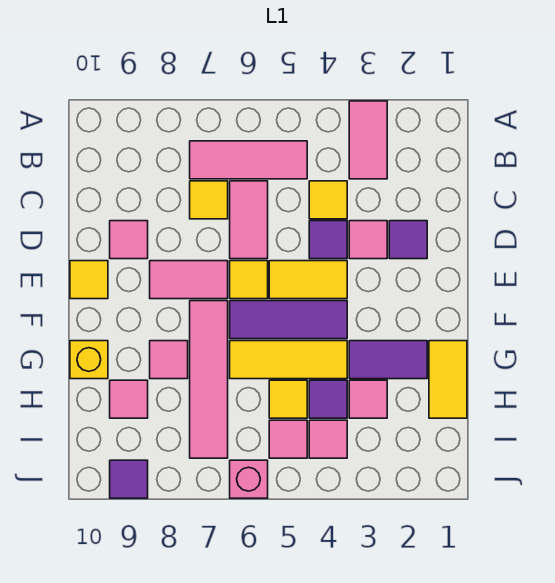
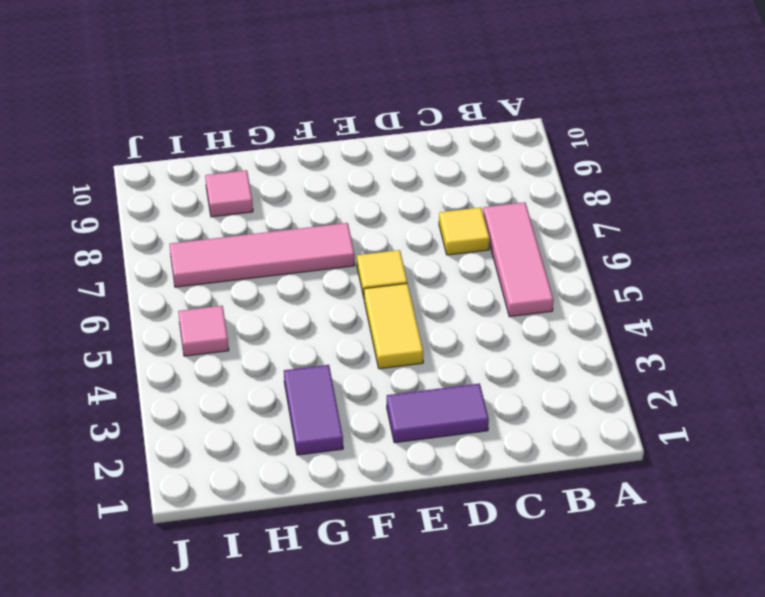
purple tile D2:E2 level 1 -> purple tile D2 level 1
none -> pink tile A3:B3 level 1
none -> yellow tile C4 level 1
none -> pink tile C6:D6 level 1

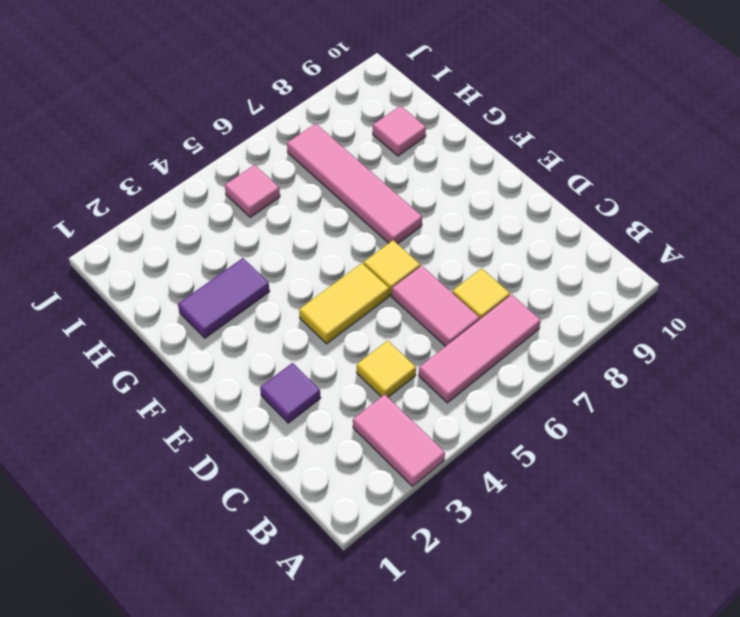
none -> pink tile D3 level 1
none -> purple tile D4 level 1
none -> pink tile D9 level 1

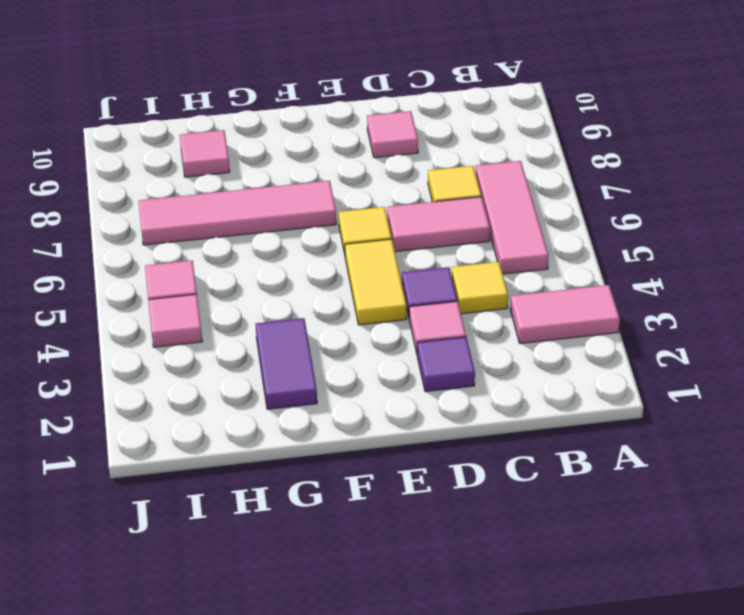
none -> pink tile E7:E8 level 1
none -> yellow tile E10 level 1
none -> purple tile F4:F6 level 1

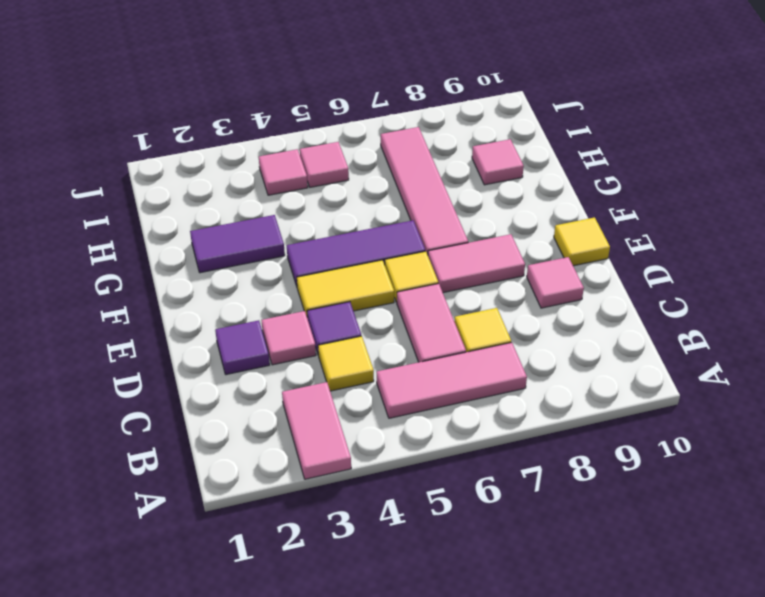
none -> yellow tile G1:H1 level 1
none -> yellow tile G4:G6 level 1
none -> pink tile G8 level 1

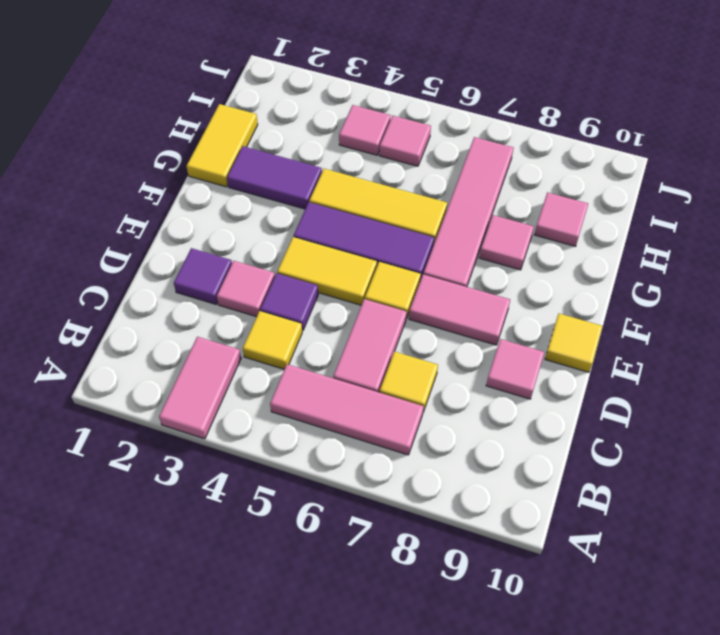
none -> yellow brick G10 level 1
none -> pink tile H3 level 1
none -> purple tile H4 level 1

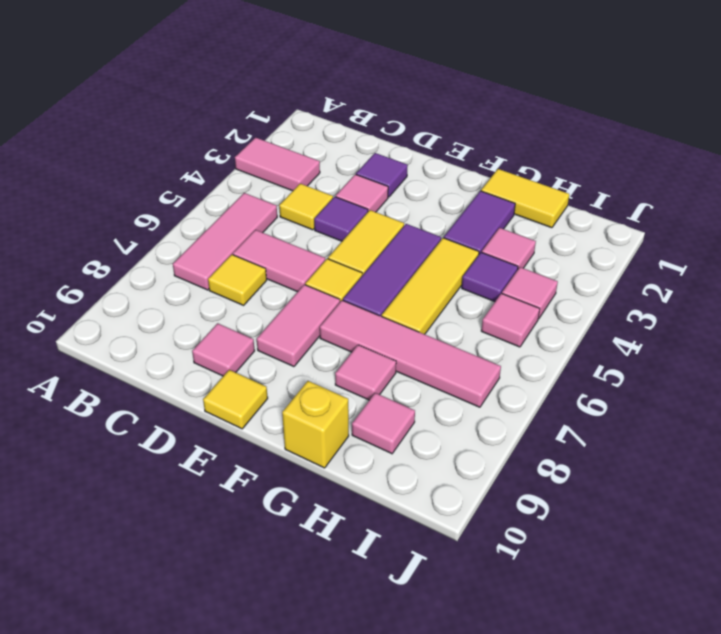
none -> yellow tile H5 level 1
none -> pink brick J6 level 1
none -> purple tile J9 level 1

